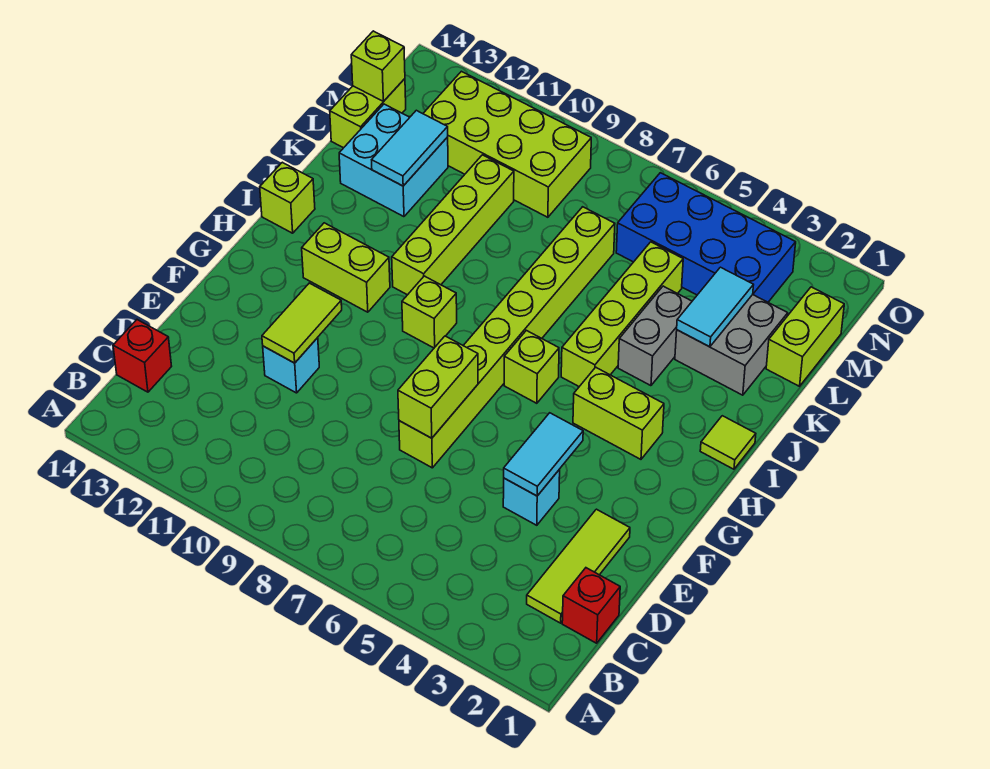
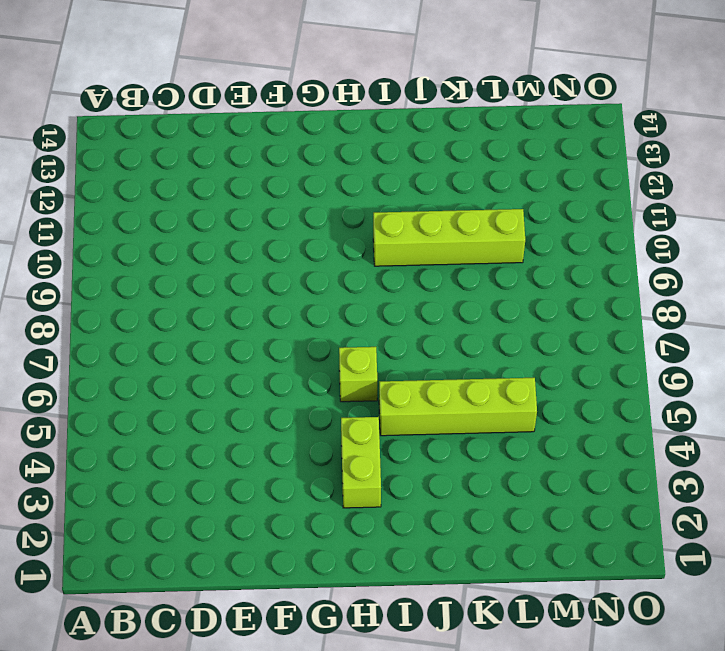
none -> red brick C1 level 1
none -> lime tile C2:E2 level 1
none -> red brick C14 level 1

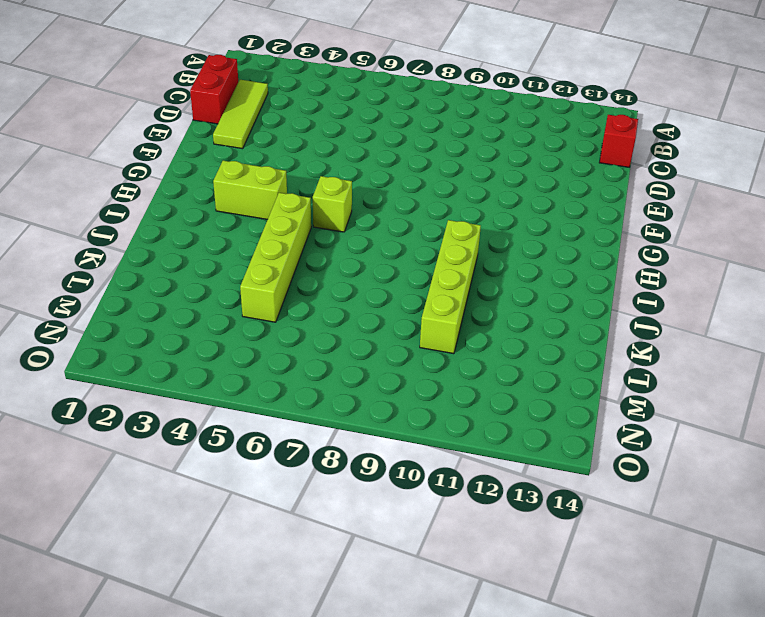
red brick C1:D1 level 1 -> red brick C1 level 1
none -> cyan brick E4 level 1
none -> lime brick E7:L7 level 1
none -> cyan brick E11 level 1

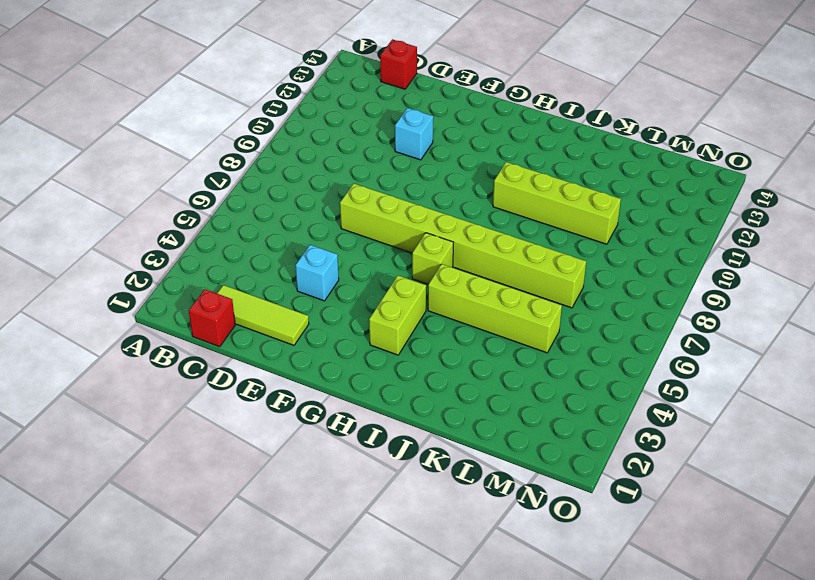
none -> lime brick H9 level 1
none -> lime brick H11:H12 level 1
none -> lime tile I1 level 1

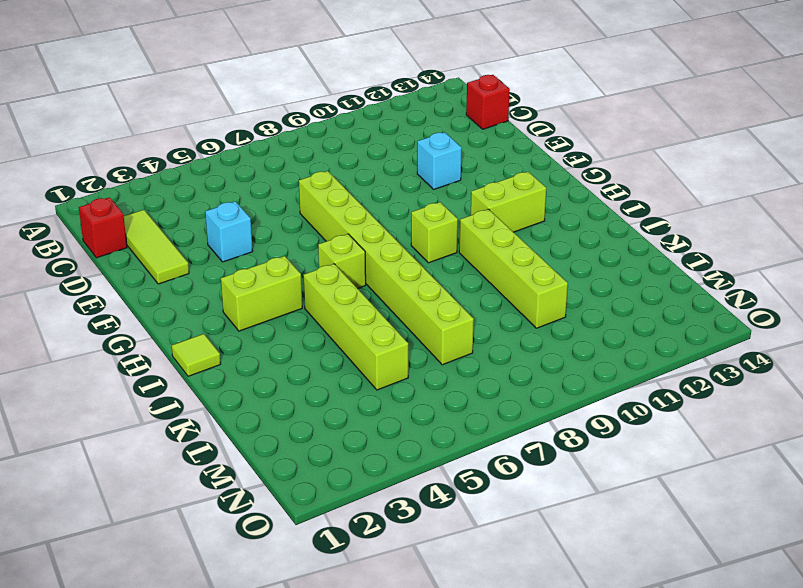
none -> lime brick I14 level 1
none -> grey brick J4:K4 level 1
none -> grey brick K2:L3 level 1

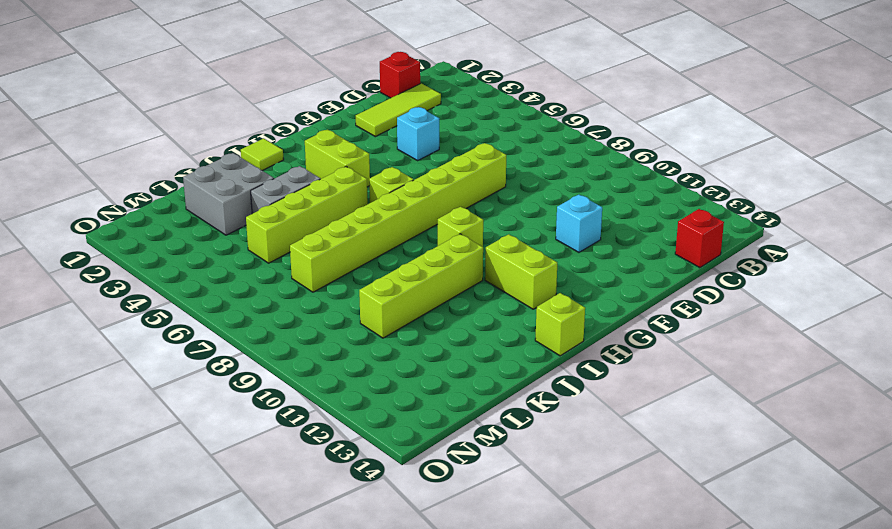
none -> cyan brick K12:L13 level 1
none -> lime brick L1:M1 level 1
none -> lime brick L14:M14 level 1

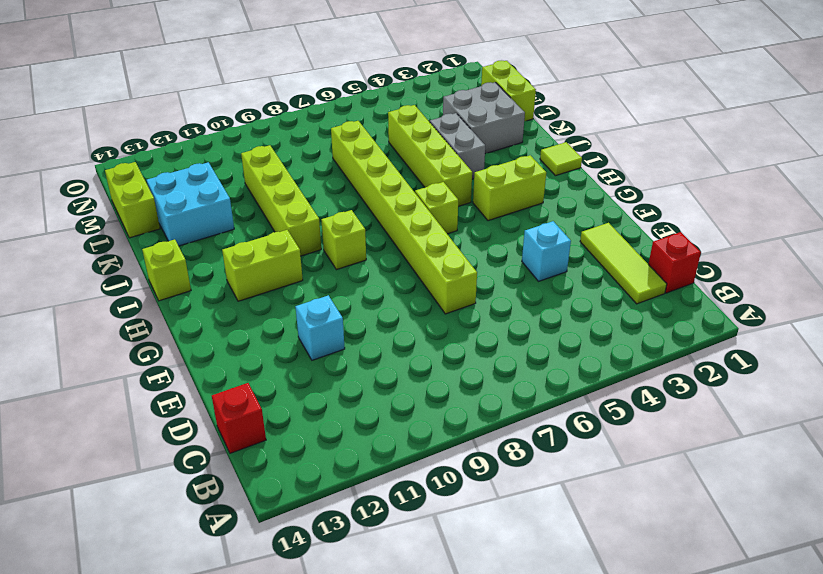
none -> blue brick M3:N6 level 1
none -> lime brick M9:N12 level 1
none -> cyan tile E4:F4 level 2

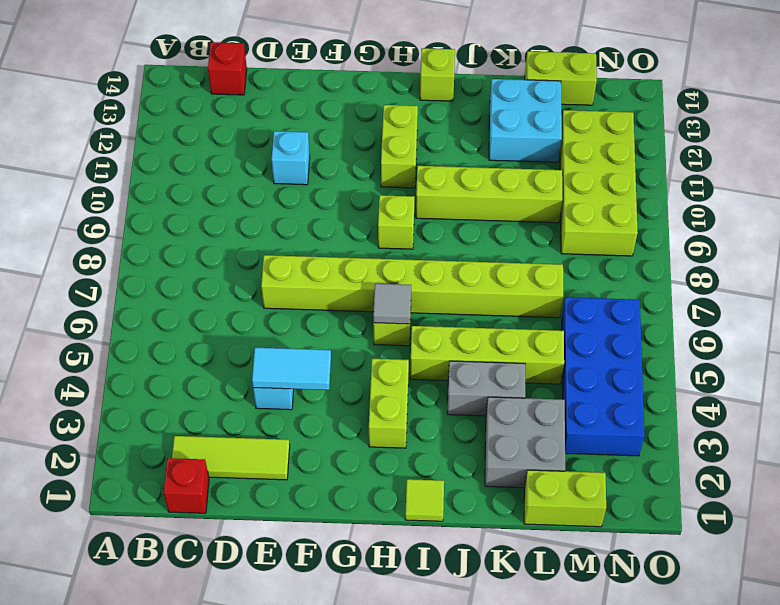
grey tile H6 level 2 -> none
none -> lime brick E7:F7 level 2
none -> lime tile E11:F11 level 2
none -> cyan tile K3:L3 level 2

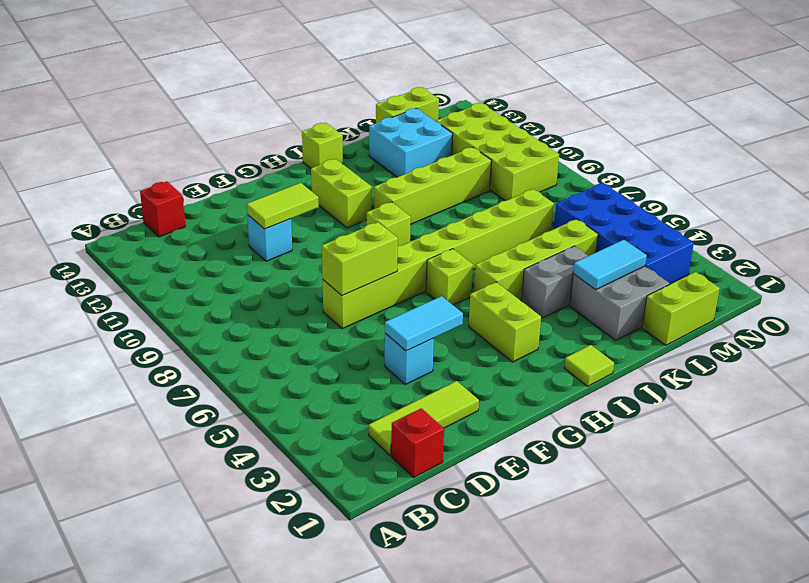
none -> cyan tile K12:L12 level 2
none -> lime brick M14 level 2

